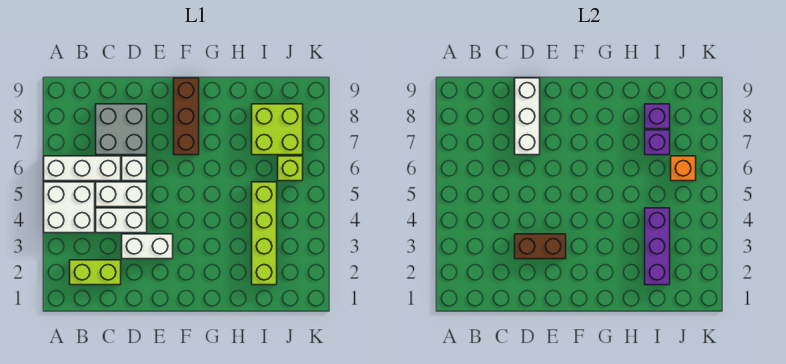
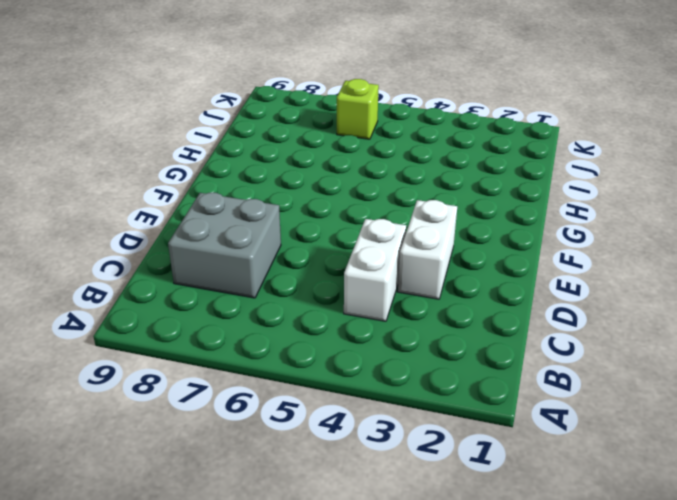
none -> white brick A4:B5 level 1
none -> white brick A6:C6 level 1
none -> lime brick B2:C2 level 1

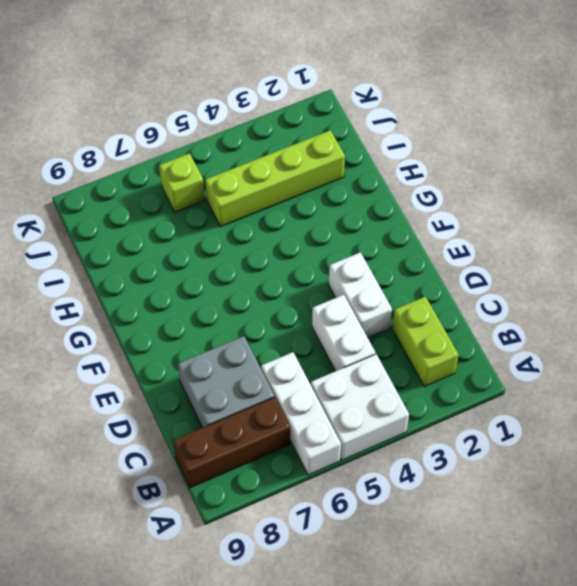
brown brick B7:B9 level 1 -> brown brick F7:F9 level 1
none -> white brick C5:D5 level 1
none -> white brick D6 level 1
none -> lime brick I7:J8 level 1

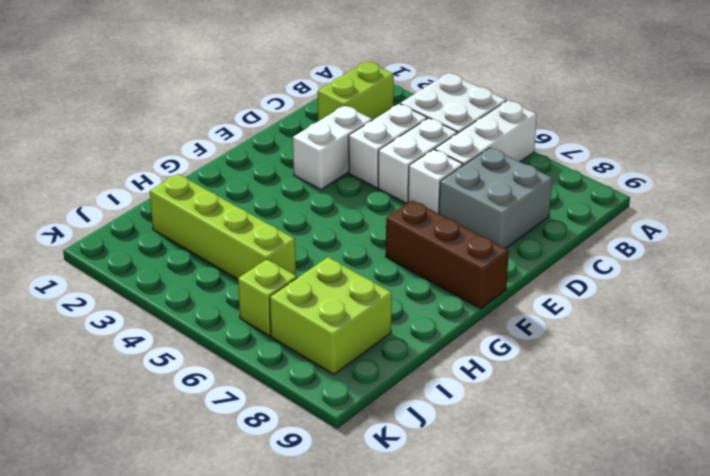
none -> brown brick D3:E3 level 2
none -> white brick D7:D9 level 2
none -> purple brick I2:I4 level 2

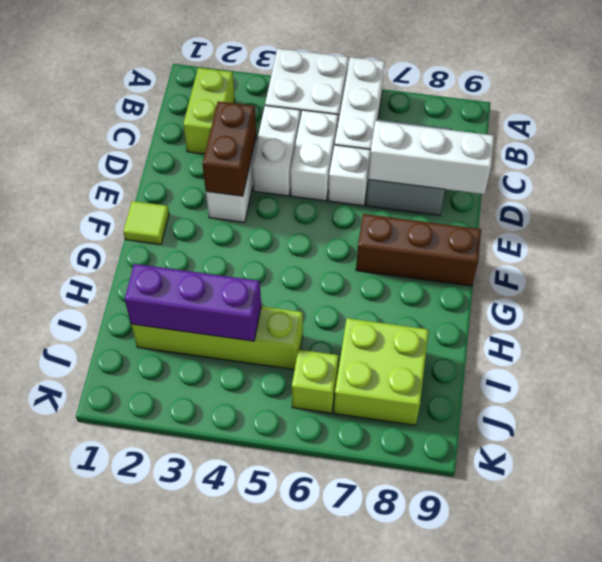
lime tile F1 level 1 -> none
none -> purple brick I7 level 2
none -> purple brick I8 level 2
none -> orange brick J6 level 2

